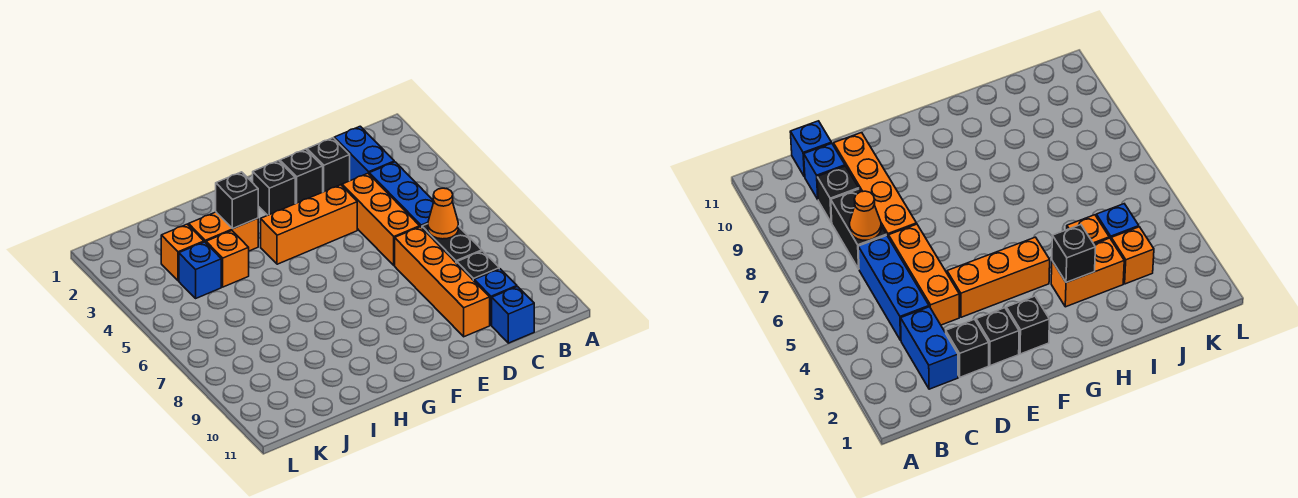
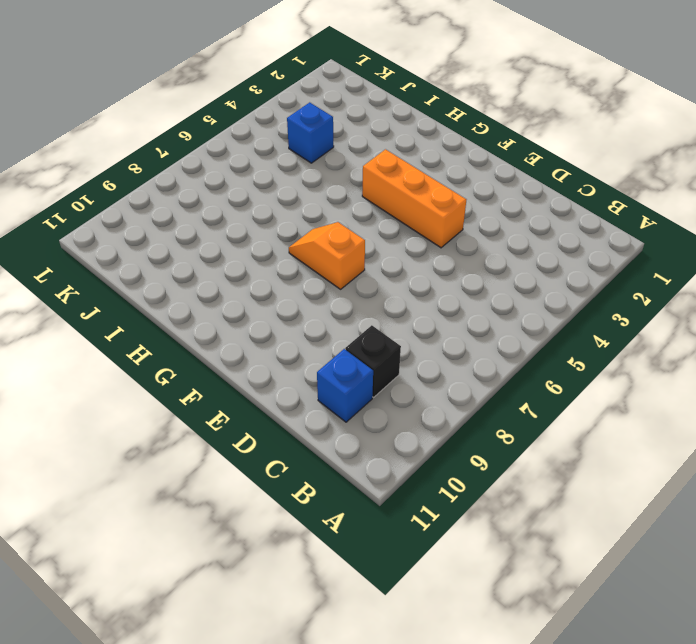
orange slope F7:G7 level 1 top F -> none
none -> blue brick C2:C3 level 1
none -> blue brick C4:C6 level 1
none -> black brick C7:C8 level 1

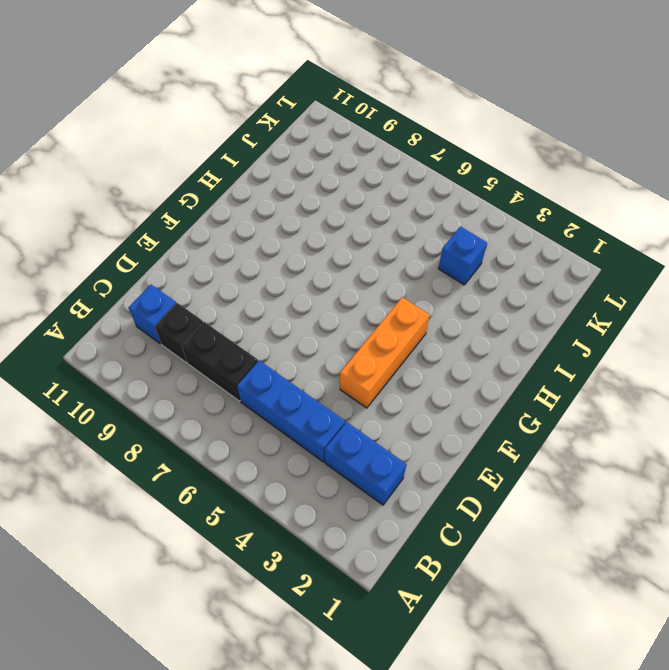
none -> blue brick C11 level 1
none -> black brick D2 level 1
none -> orange brick D4:D6 level 1

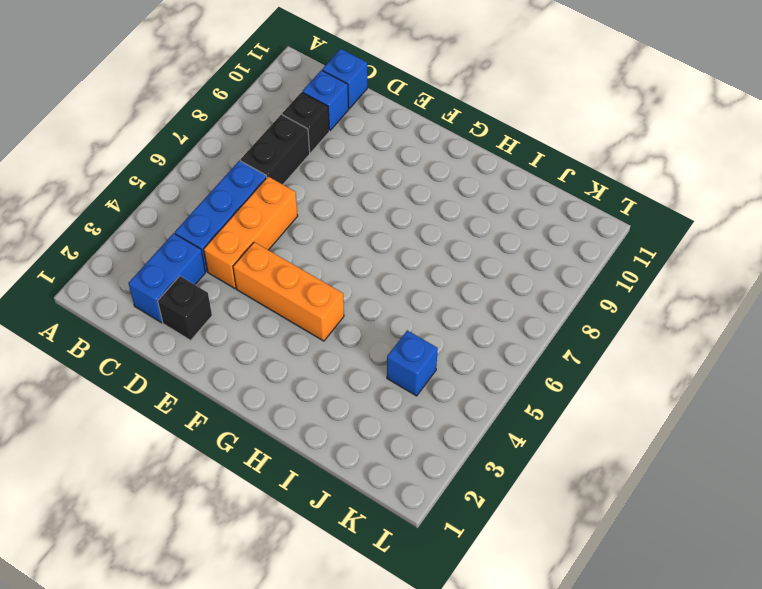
none -> orange brick D7:D10 level 1
none -> black brick E2 level 1
none -> black brick F2 level 1

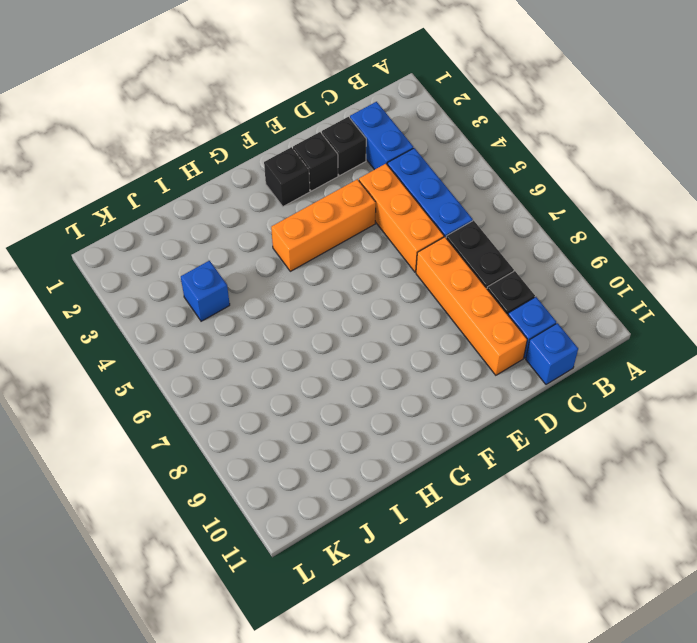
none -> orange brick H3:I3 level 1
none -> orange brick I4 level 1
none -> orange brick J3 level 1

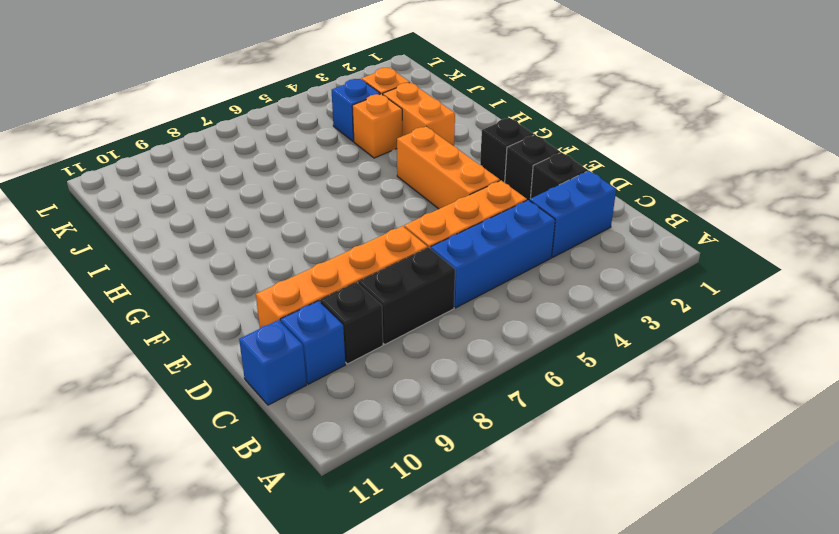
none -> orange cone C7 level 2
none -> black brick H3 level 2

